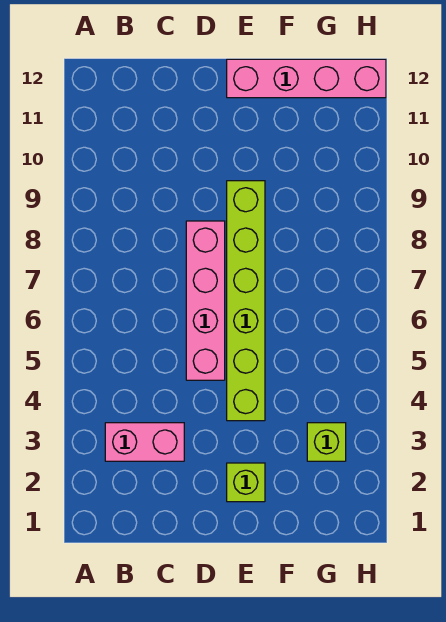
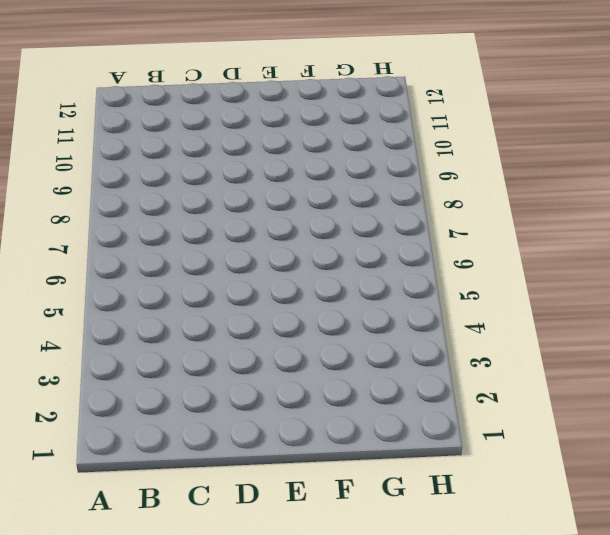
none -> pink brick B3:C3 level 1
none -> pink brick D5:D8 level 1

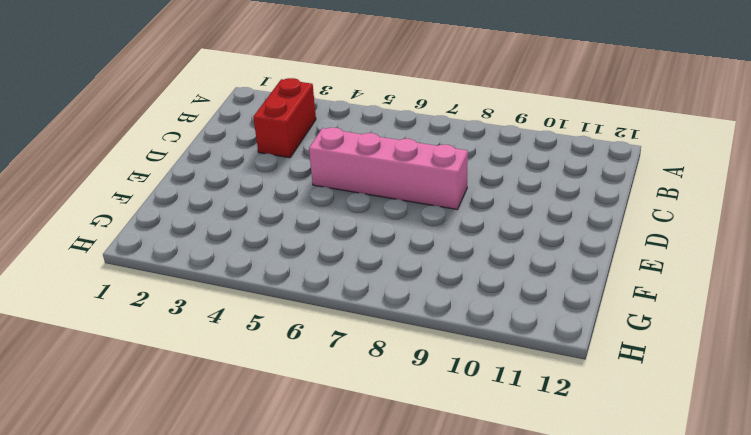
red brick B3:C3 level 1 -> pink brick B3:C3 level 1
none -> lime brick E2 level 1
none -> lime brick E4:E9 level 1

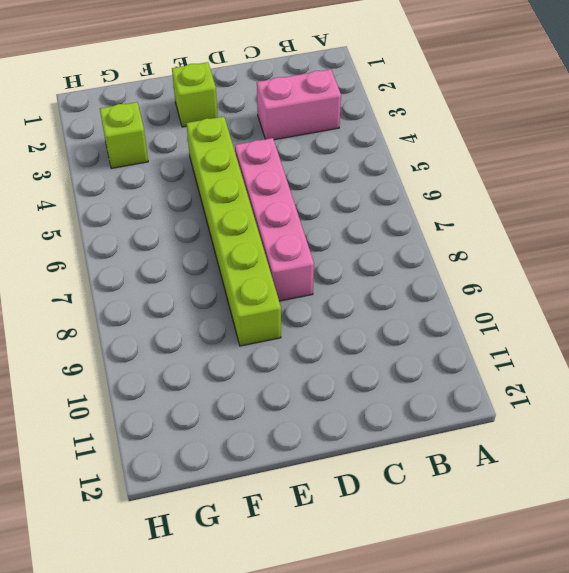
none -> pink brick E12:H12 level 1

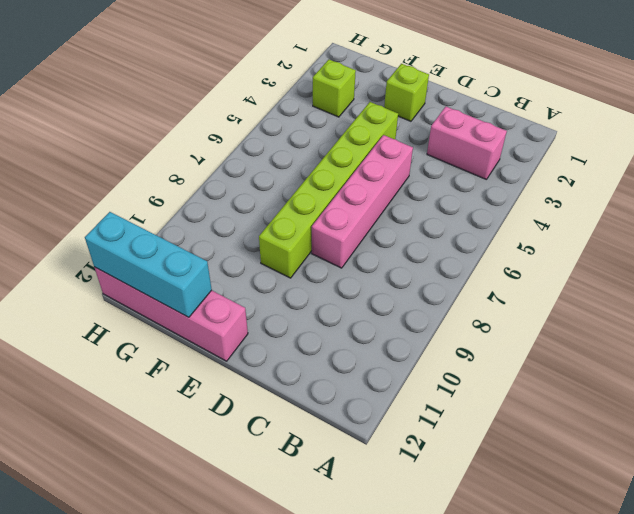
cyan brick F12:H12 level 2 -> none

